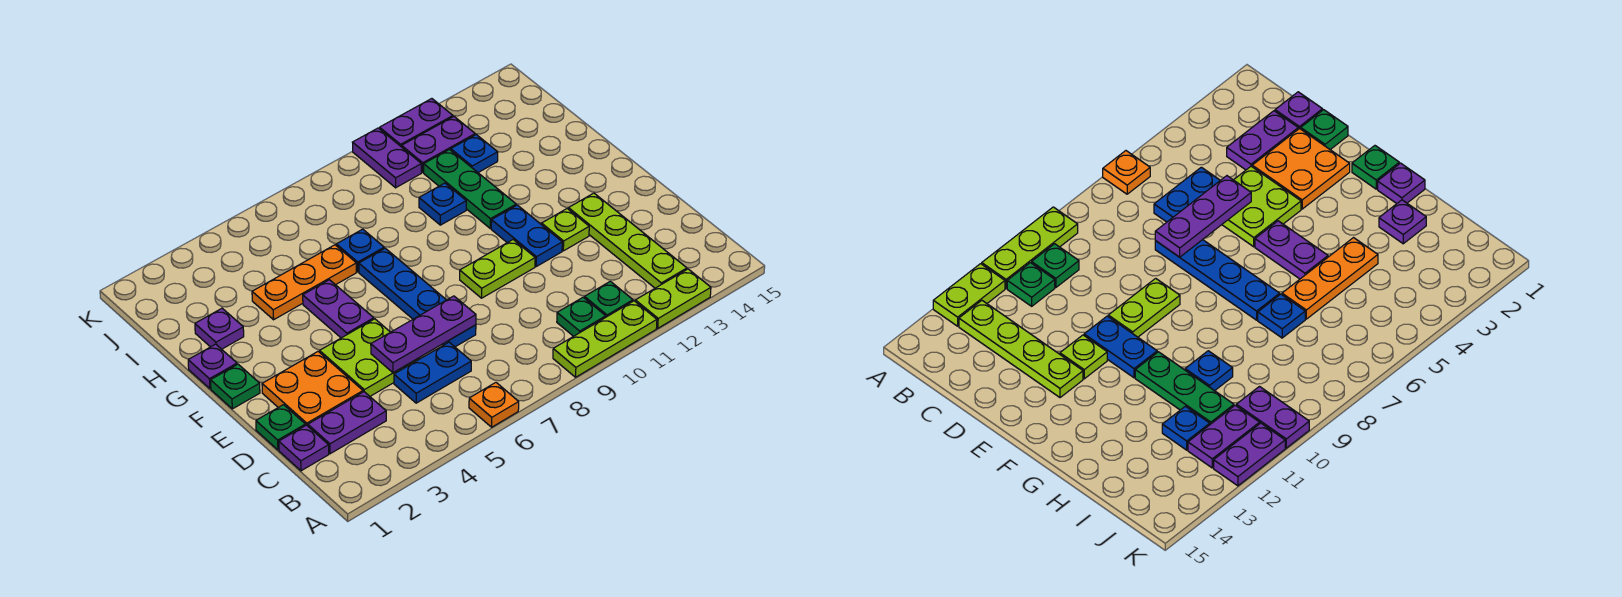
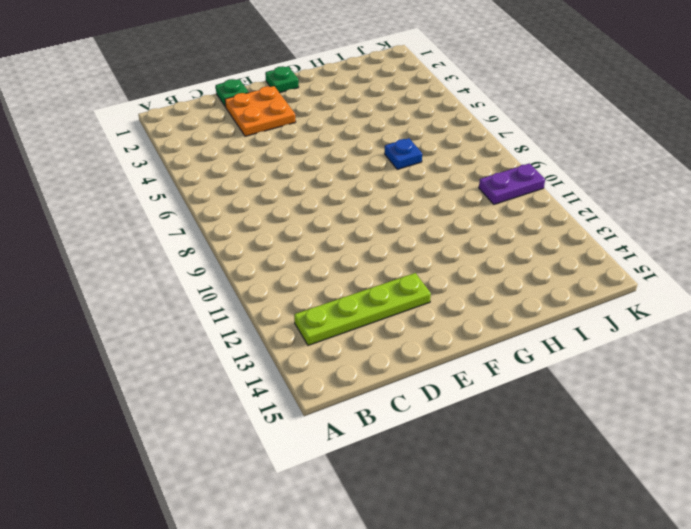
none -> orange plate A6 level 1
none -> lime plate A9:A11 level 1
none -> lime plate A12:A13 level 1

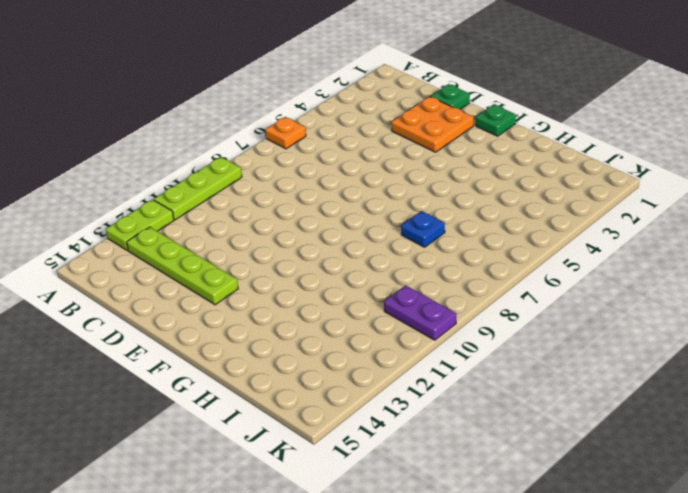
none -> green plate B10 level 1
none -> green plate B11 level 1
none -> purple plate C1 level 1

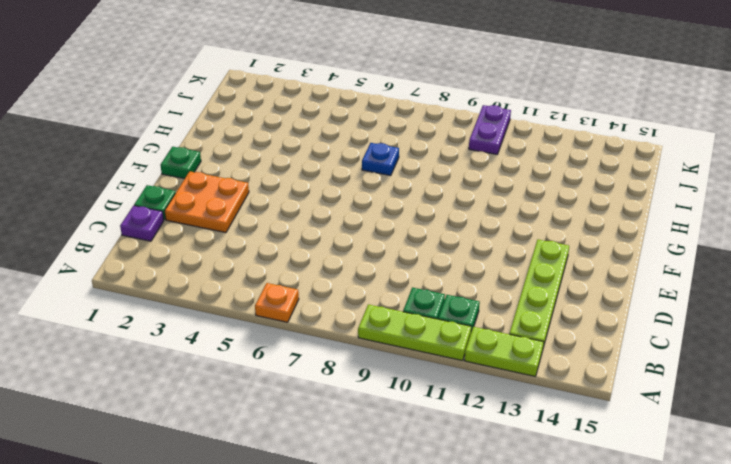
none -> purple plate C2:C3 level 1
none -> blue plate C5:C6 level 1
none -> lime plate D4:E5 level 1

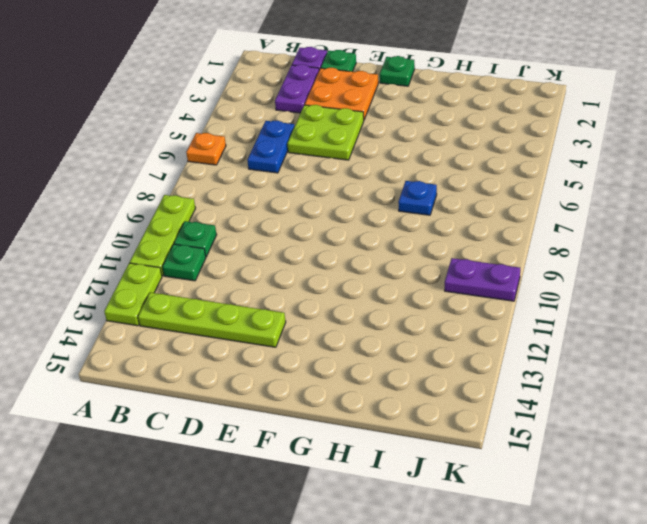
none -> blue plate D7:G7 level 1
none -> lime plate E9:E10 level 1
none -> blue plate E11:F11 level 1

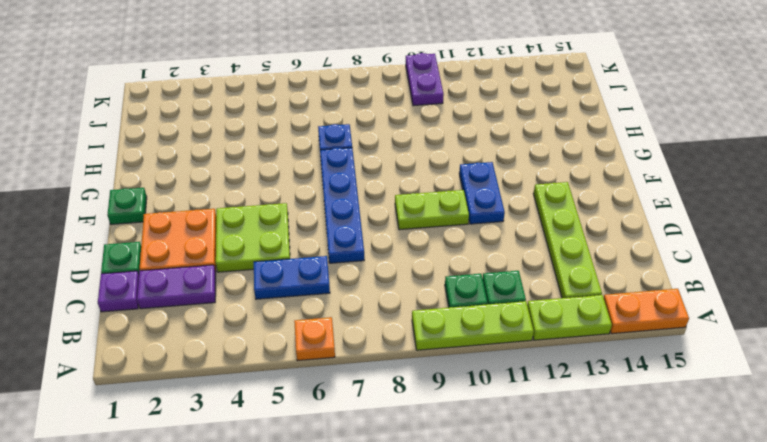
orange plate A14:A15 level 1 -> none
none -> lime plate E12 level 1
none -> purple plate F5:G5 level 1
none -> purple plate G1 level 1

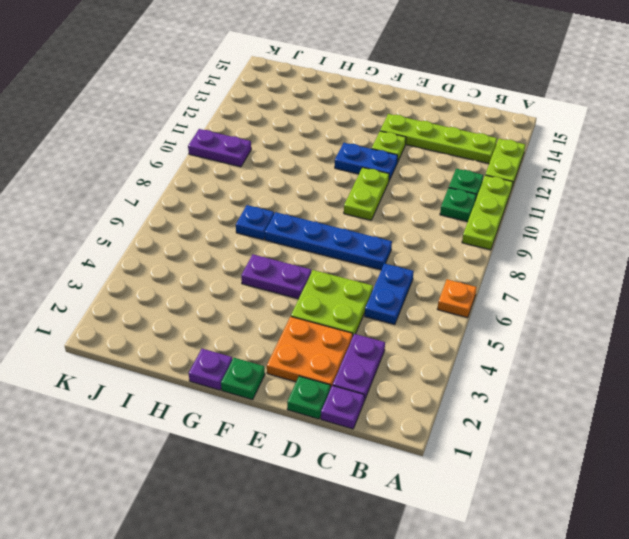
none -> green plate G11:I11 level 1
none -> purple plate H2 level 1
none -> orange plate H4:H6 level 1

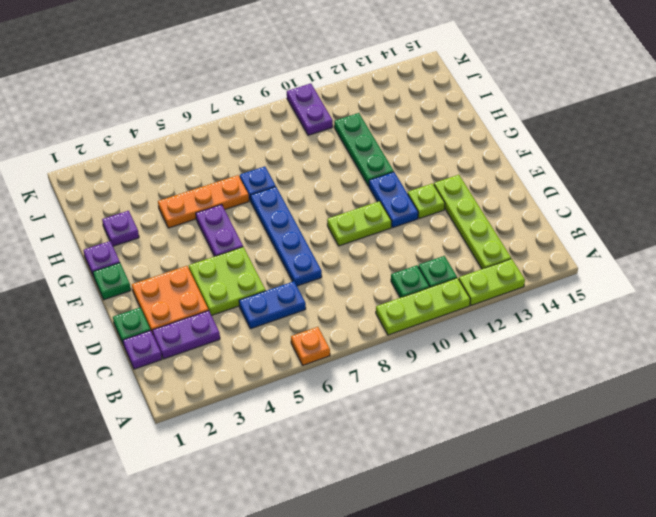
none -> blue plate H10 level 1
none -> blue plate I12 level 1
none -> purple plate J11:J12 level 1

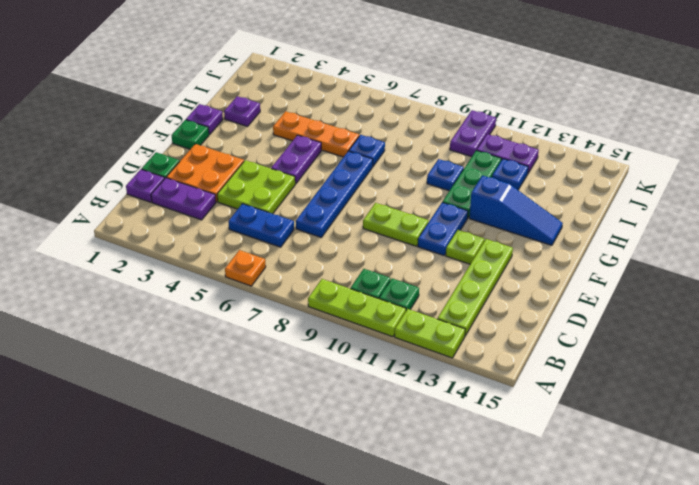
blue slope G12:G14 level 1 top 12 -> none
none -> purple plate K11:K12 level 1
none -> purple plate D5:D7 level 2

